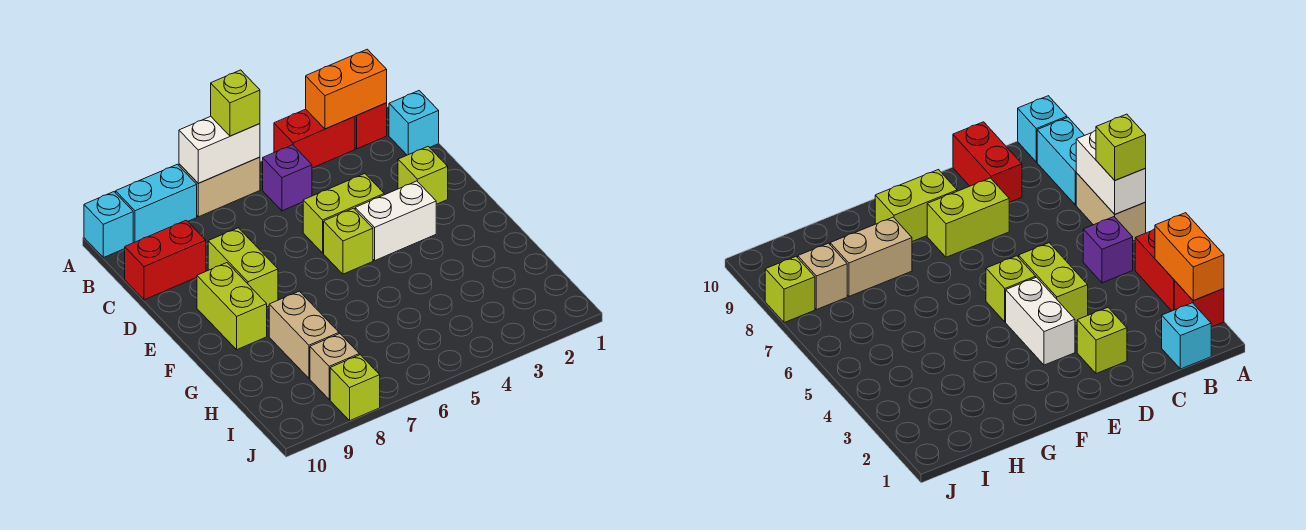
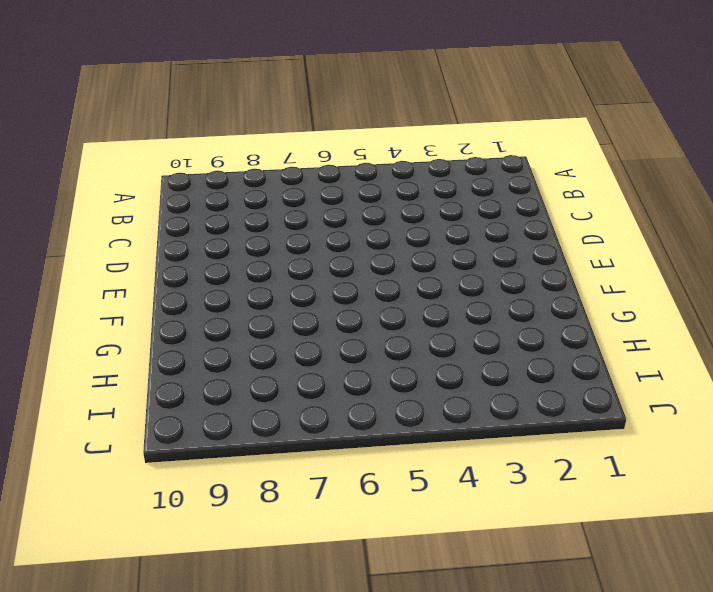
none -> red brick A2 level 1
none -> red brick A3:A4 level 1
none -> tan brick A6:A7 level 1

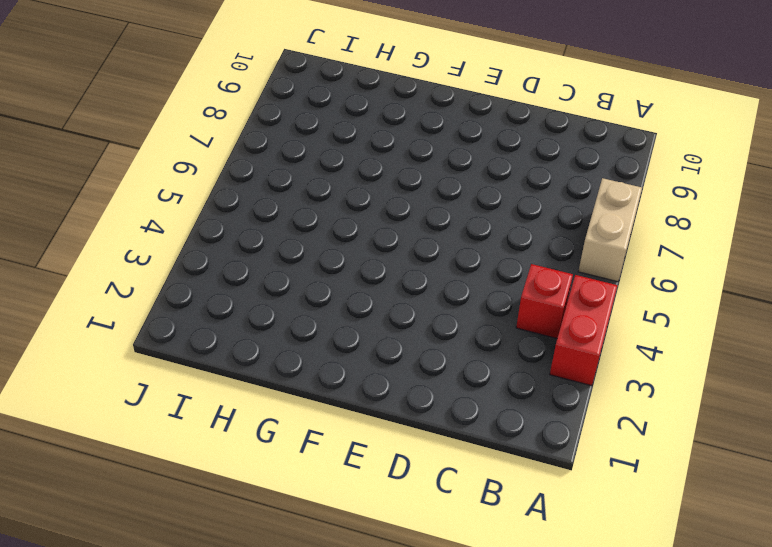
red brick B4 level 1 -> red brick A2 level 1
none -> cyan brick A8:A9 level 1
none -> cyan brick A10 level 1
none -> cyan brick B1 level 1

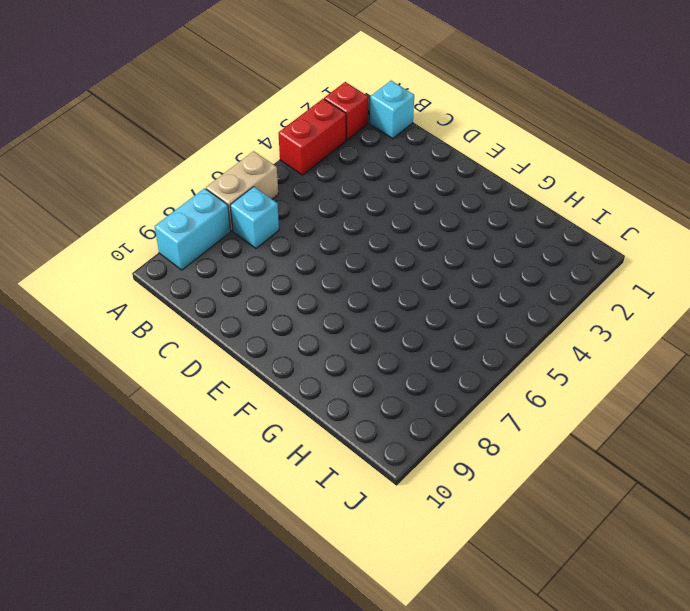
cyan brick B7 level 1 -> cyan brick A10 level 1
none -> purple brick B5 level 1
none -> red brick C9:C10 level 1
none -> lime brick D2 level 1

